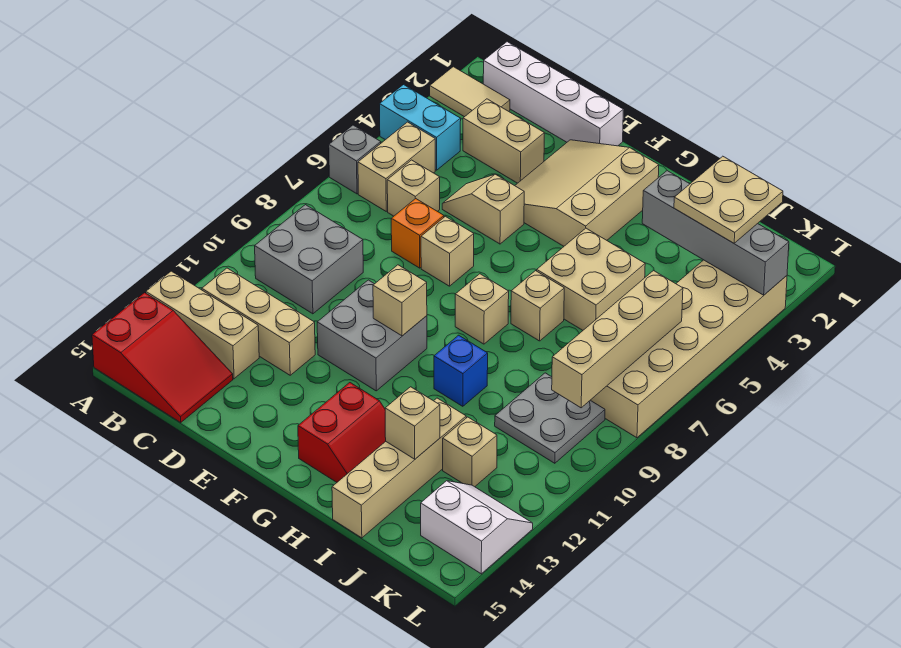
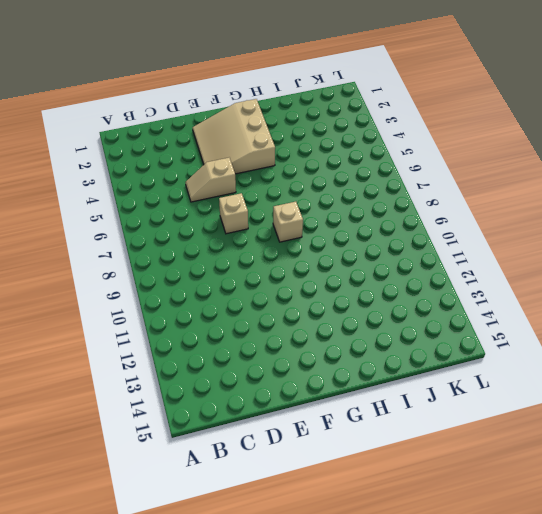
none -> tan tile A2:B2 level 1
none -> cyan brick A4:B4 level 1
none -> grey brick A6 level 1
none -> tan brick A13:C13 level 1

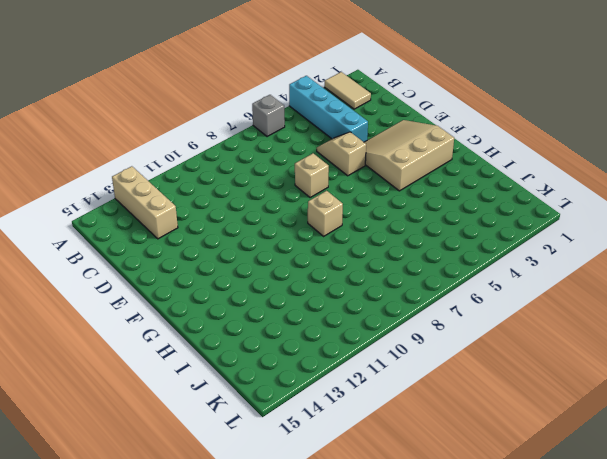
cyan brick A4:D4 level 1 -> cyan brick A4:B4 level 1
none -> red slope A14:C15 level 1 top A
none -> white brick B1:E1 level 1
none -> tan brick B5:B6 level 1
none -> grey brick B9:C10 level 1

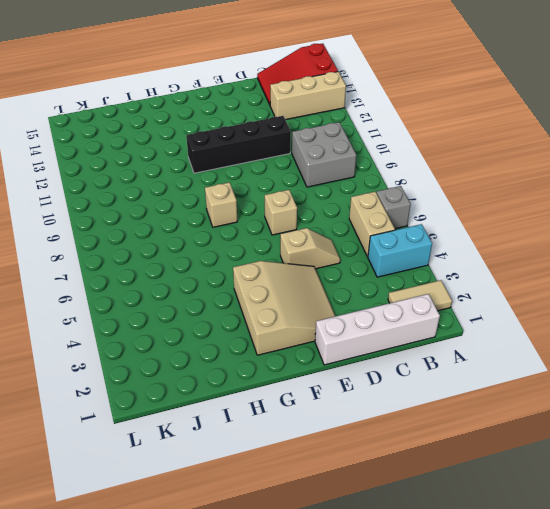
black brick D11:G11 level 1 -> grey brick E10:F11 level 1
none -> tan brick B12:D12 level 1
none -> tan brick C3:D3 level 1
none -> tan brick C6 level 1
none -> orange brick D7 level 1

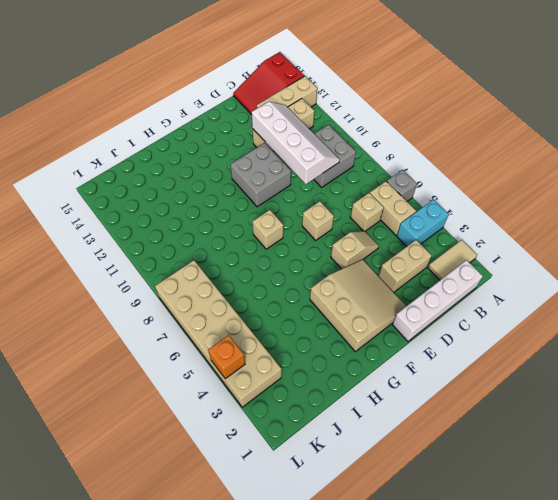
white slope C9:D12 level 2 top D -> none
orange brick L4 level 2 -> orange brick D7 level 1
none -> red slope G13:H14 level 1 top G
none -> tan brick H5:I6 level 1
none -> tan brick H7 level 1
none -> blue brick H10 level 1

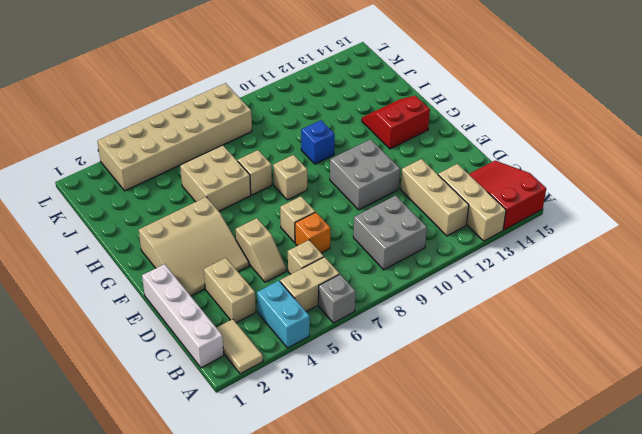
none -> tan brick I12:I15 level 1
none -> grey plate J9:K10 level 1
none -> tan brick J12 level 1
none -> white slope K13:L14 level 1 top 14

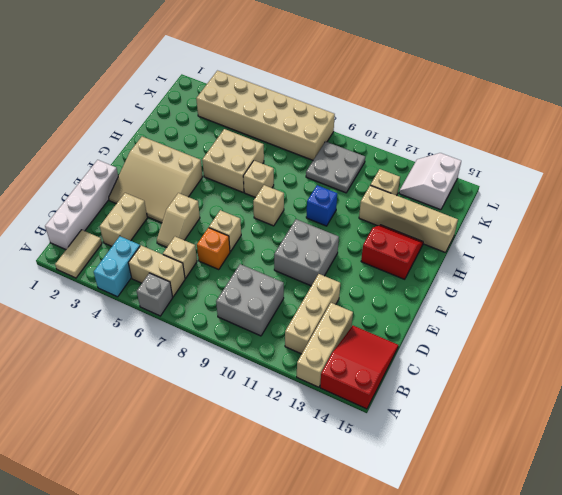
none -> tan brick F10 level 2
none -> grey brick I3:L3 level 2
none -> tan brick I13 level 2
none -> tan brick K6:K9 level 2

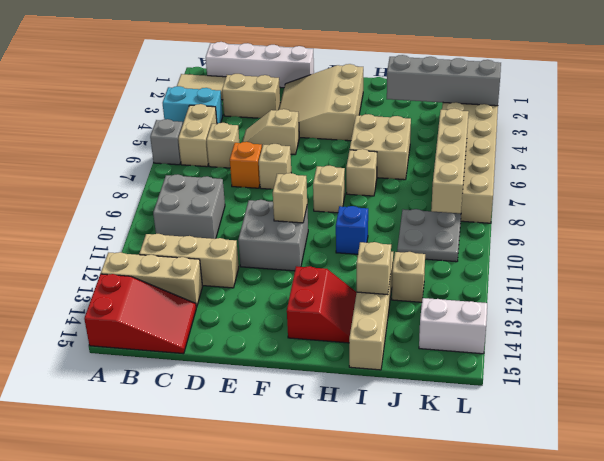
none -> tan plate J2:K3 level 3

